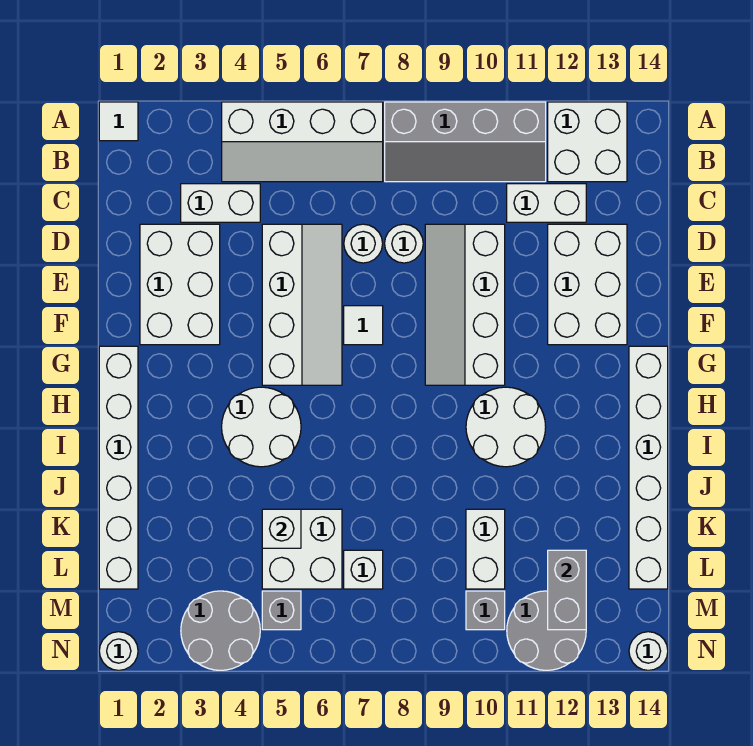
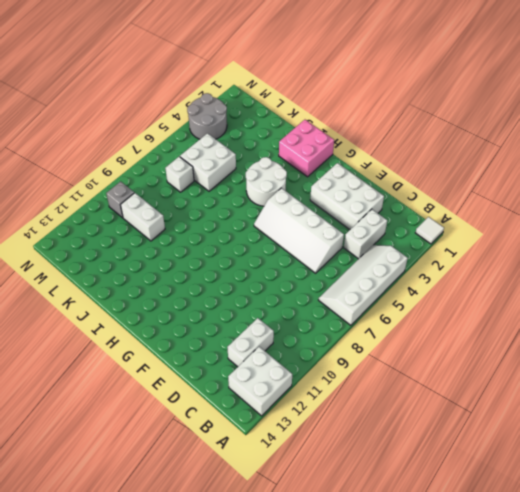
pink brick H1:I2 level 1 -> white brick G1:L1 level 1
none -> grey slope A8:B11 level 1 top A
none -> white round brick D7 level 1
none -> white round brick D8 level 1

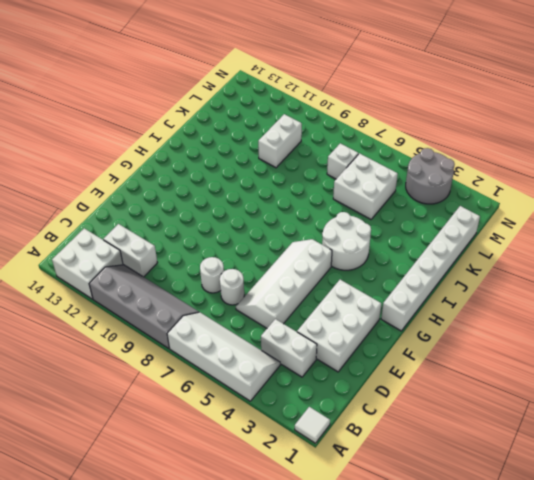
none -> white slope D9:G10 level 1 top 10
none -> white brick D12:F13 level 1
none -> white tile F7 level 1

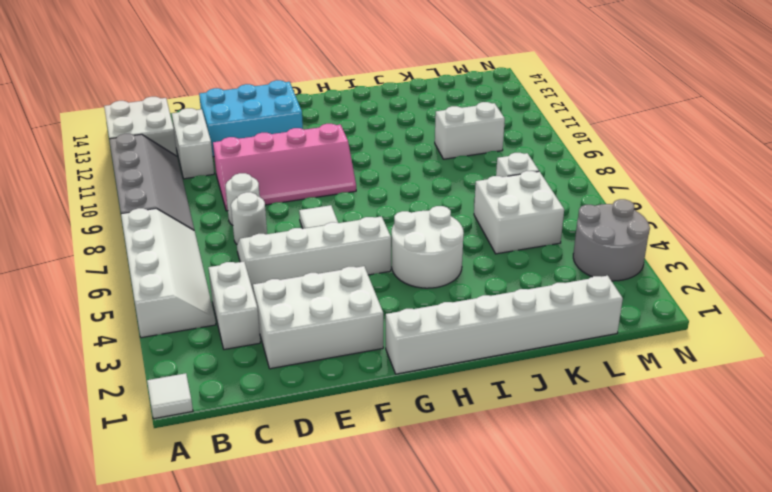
pink slope D9:G10 level 1 top 10 -> white slope D9:G10 level 1 top 10
cyan brick D12:F13 level 1 -> white brick D12:F13 level 1
none -> white brick G14:L14 level 1
none -> white round brick H10:I11 level 1
none -> grey brick M5 level 1

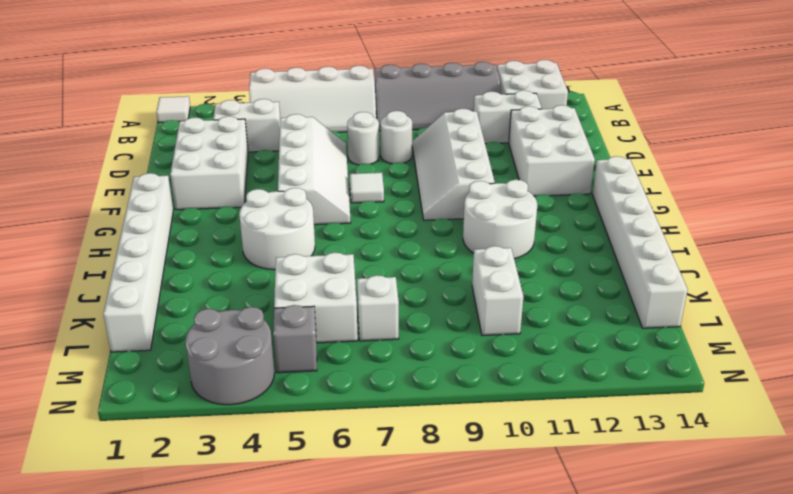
none -> grey brick M10 level 1
none -> grey round brick M11:N12 level 1
none -> white round brick N1 level 1

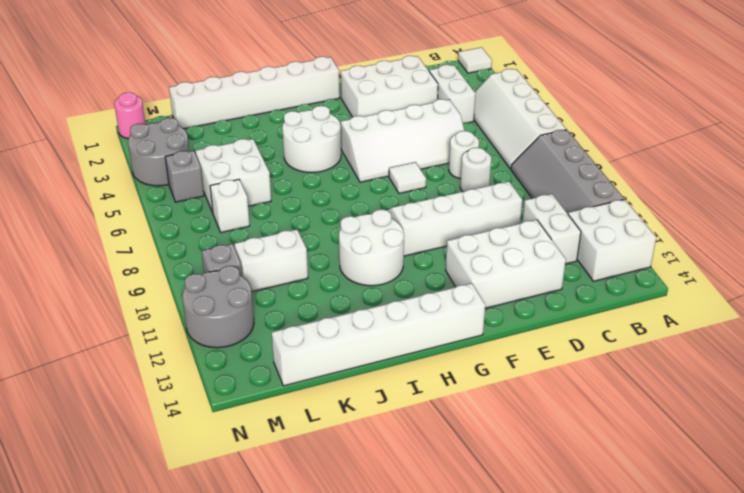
pink round brick N1 level 1 -> white round brick N1 level 1
none -> white round brick N14 level 1
none -> white brick K5 level 2
none -> grey brick L12:M12 level 2

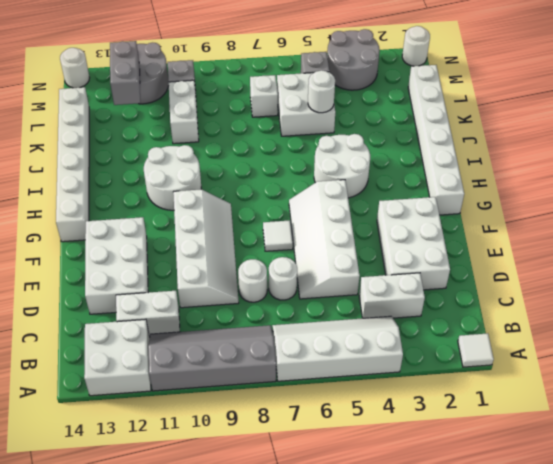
white round brick K5 level 2 -> white brick K5 level 2

